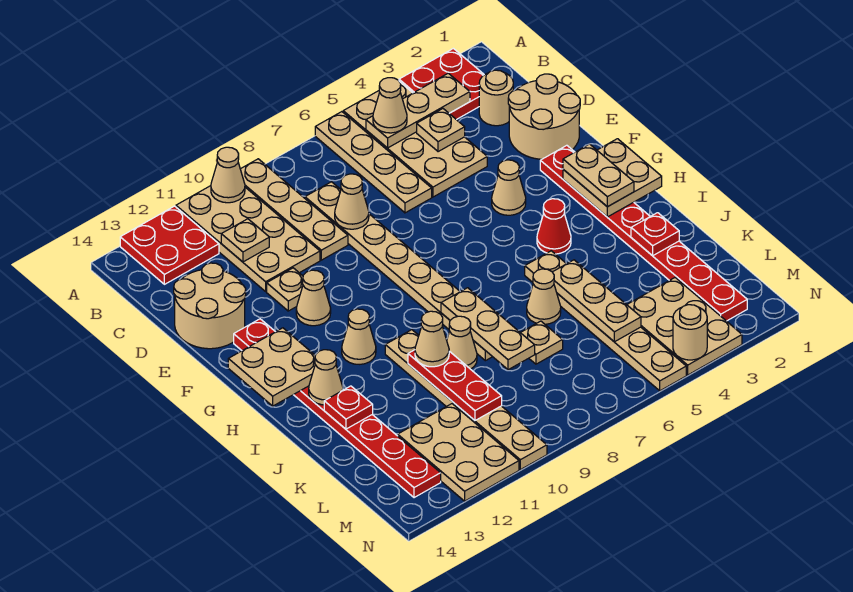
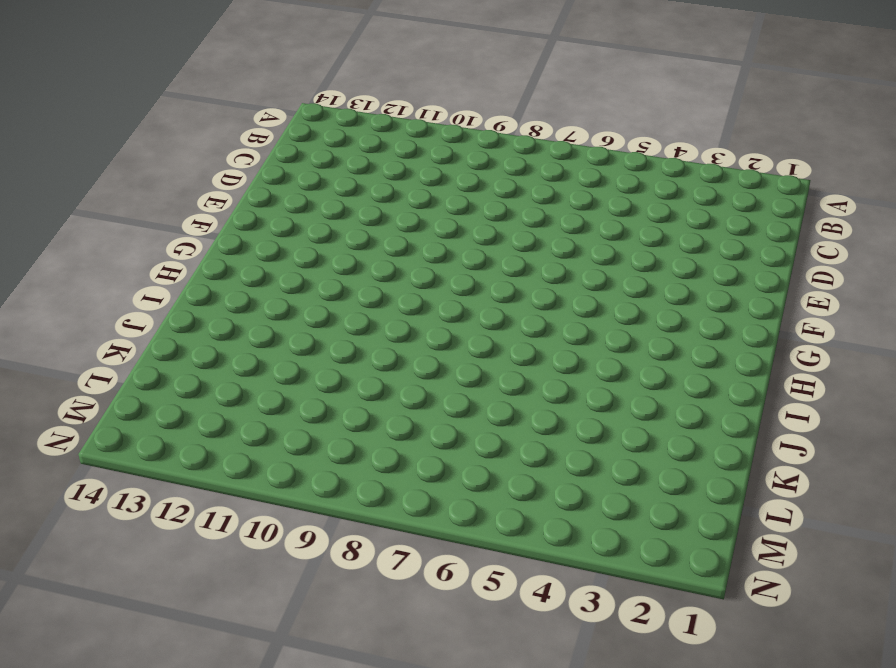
none -> red plate A2:B3 level 1
none -> tan plate A4:D5 level 1
none -> tan plate A6:D6 level 1
none -> tan plate A9:D9 level 1

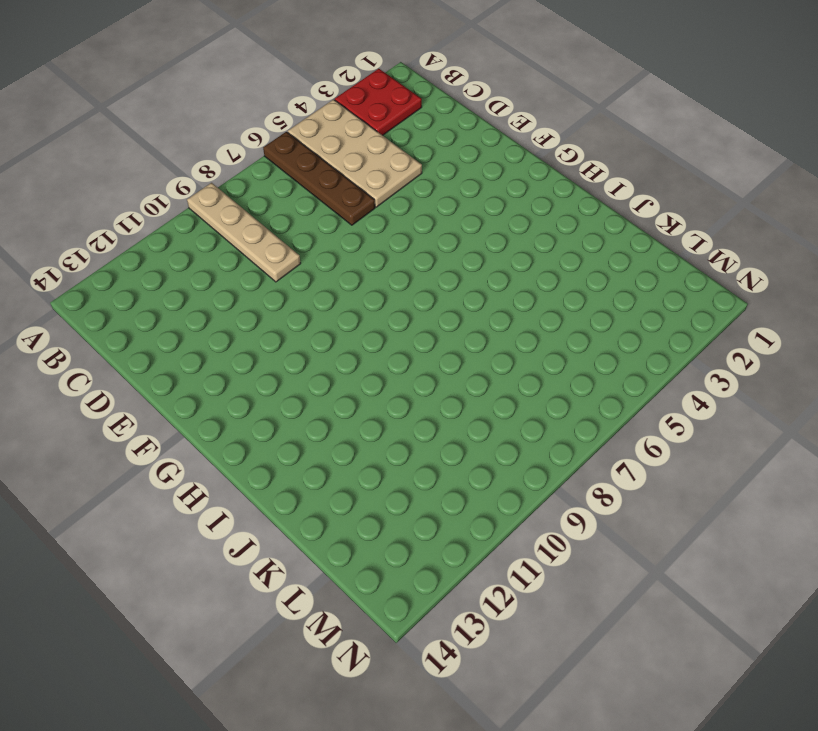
brown plate A6:D6 level 1 -> tan plate A6:D6 level 1
none -> tan plate A10:D11 level 1
none -> red plate A12:B13 level 1
none -> tan round brick C2 level 1
none -> tan plate C8:J8 level 1

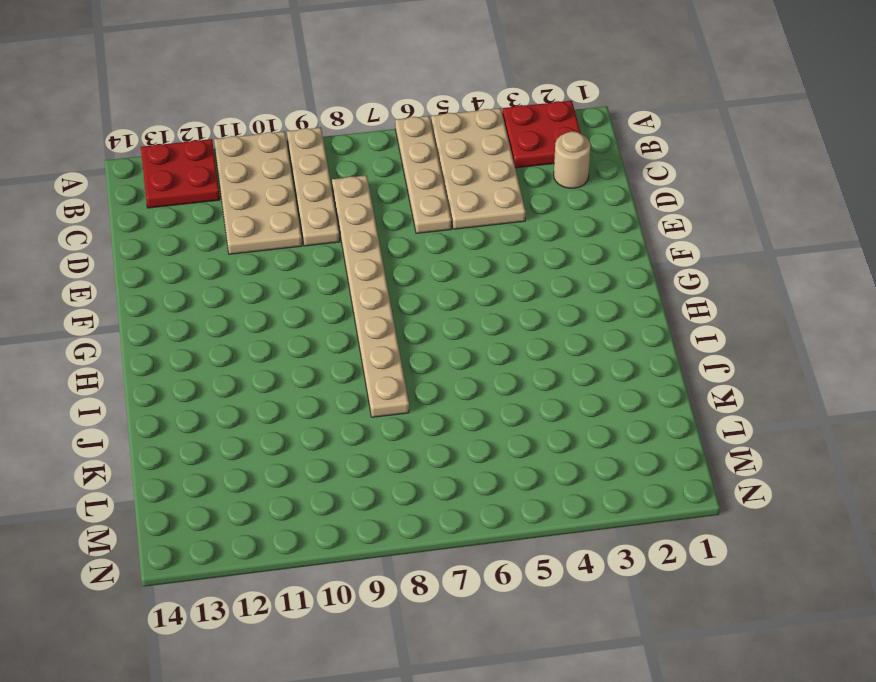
none -> tan round brick D1:E2 level 1
none -> tan round brick D13:E14 level 1
none -> tan plate E11 level 1
none -> red plate F2:M2 level 1

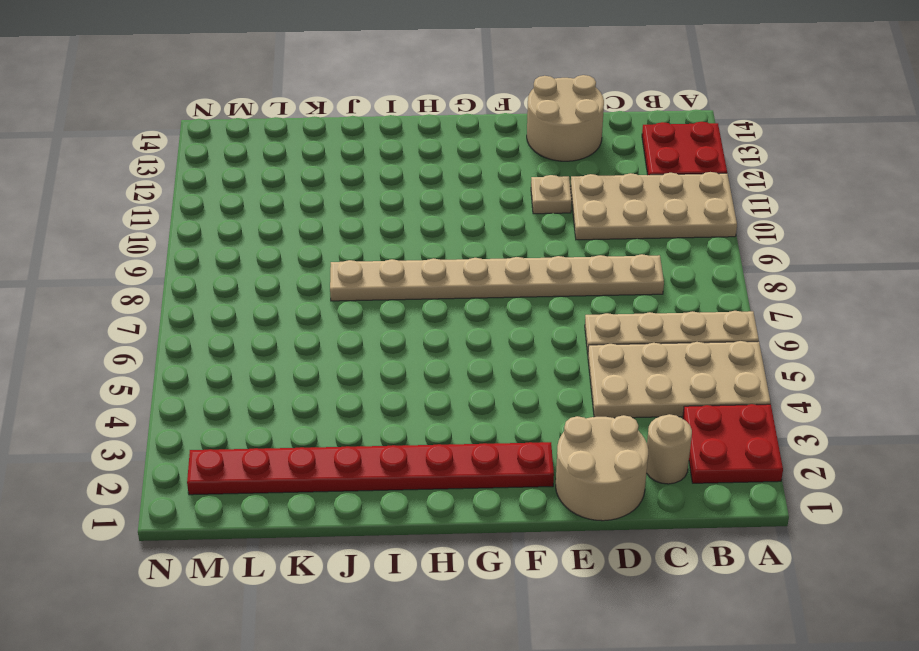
none -> tan plate A9:D9 level 1
none -> tan cone F4 level 1
none -> tan cone F11 level 1
none -> red plate F13:M13 level 1

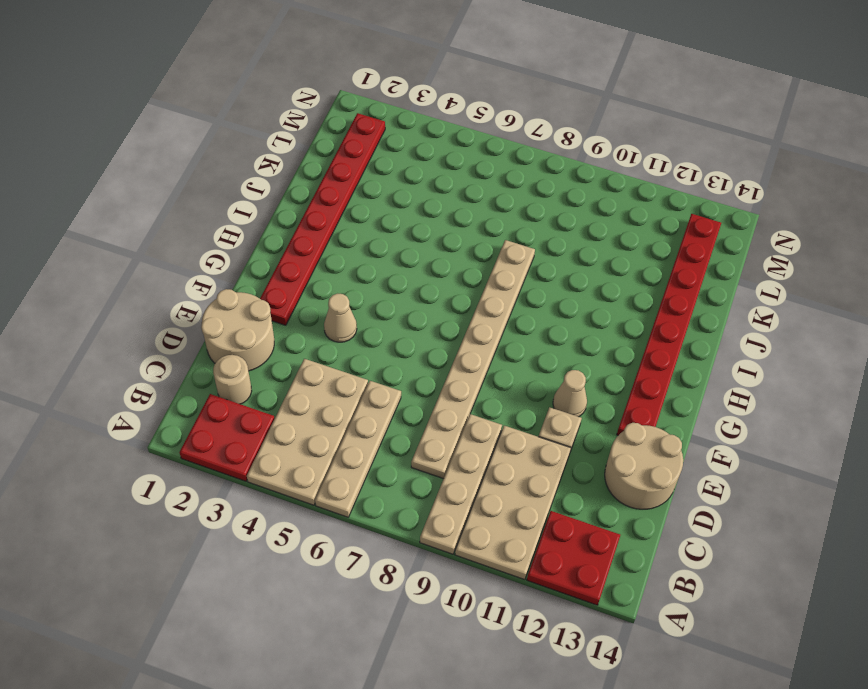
none -> red cone H4 level 1
none -> tan cone H11 level 1
none -> tan plate I5:N5 level 1
none -> tan plate I10:N10 level 1

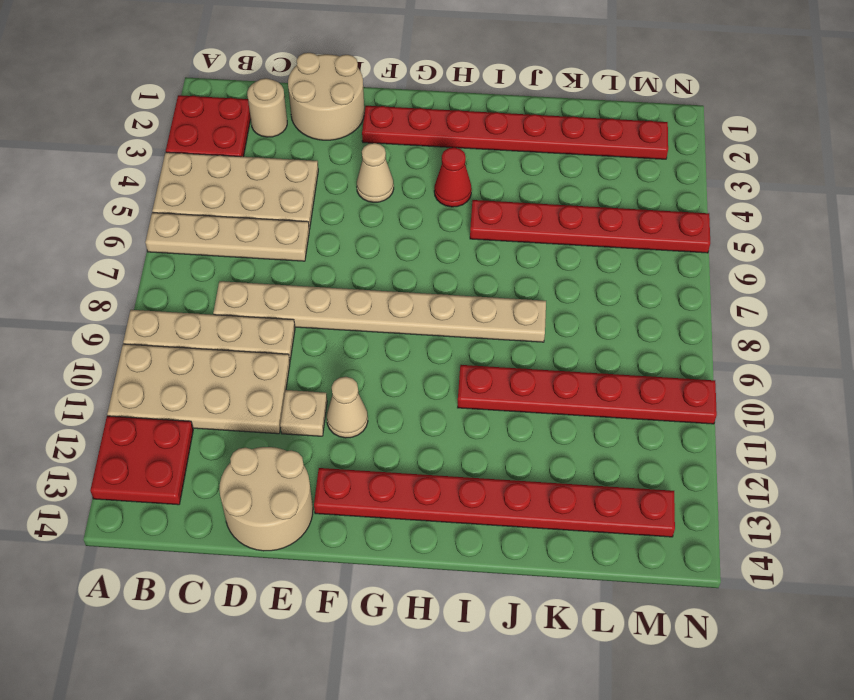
red plate I5:N5 level 1 -> tan plate I5:N5 level 1
red plate I10:N10 level 1 -> tan plate I10:N10 level 1
none -> tan cone H11 level 1
none -> tan cone J6 level 1
none -> tan cone J9 level 1
none -> tan plate K7 level 1

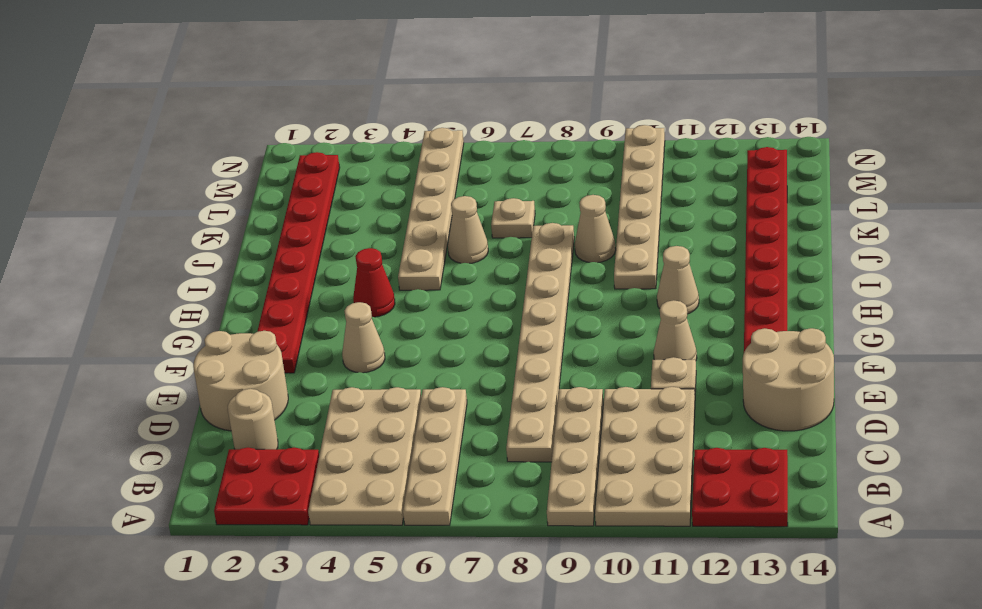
none -> tan plate L3:N4 level 1
none -> tan plate L11:N12 level 1
none -> tan cone A10 level 2
none -> tan plate B3:B5 level 2

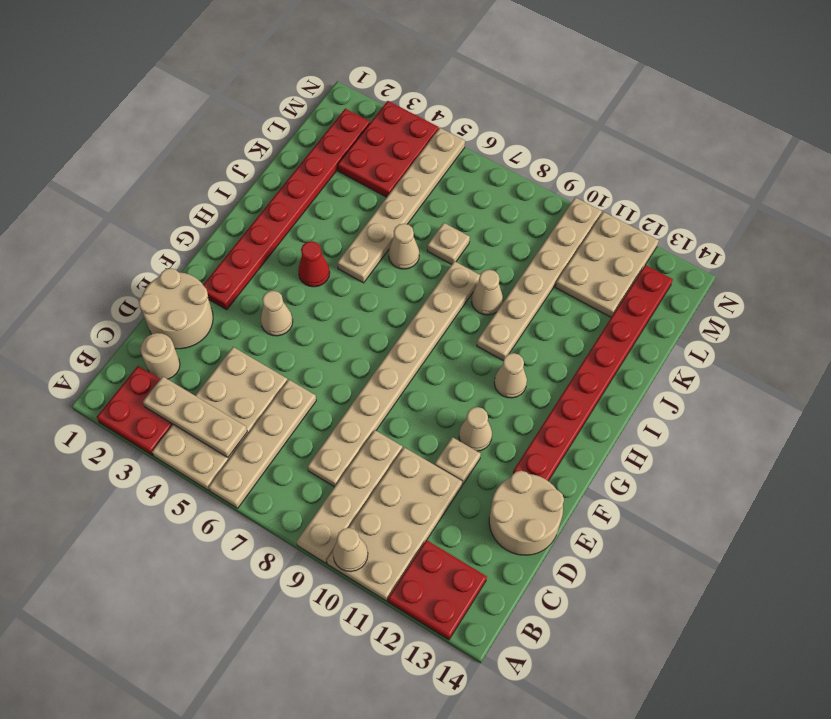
red plate L3:N4 level 1 -> tan plate L3:N4 level 1
none -> tan plate C4 level 2
none -> tan plate C11 level 2
none -> tan cone D8 level 2
none -> tan plate G1:H2 level 2

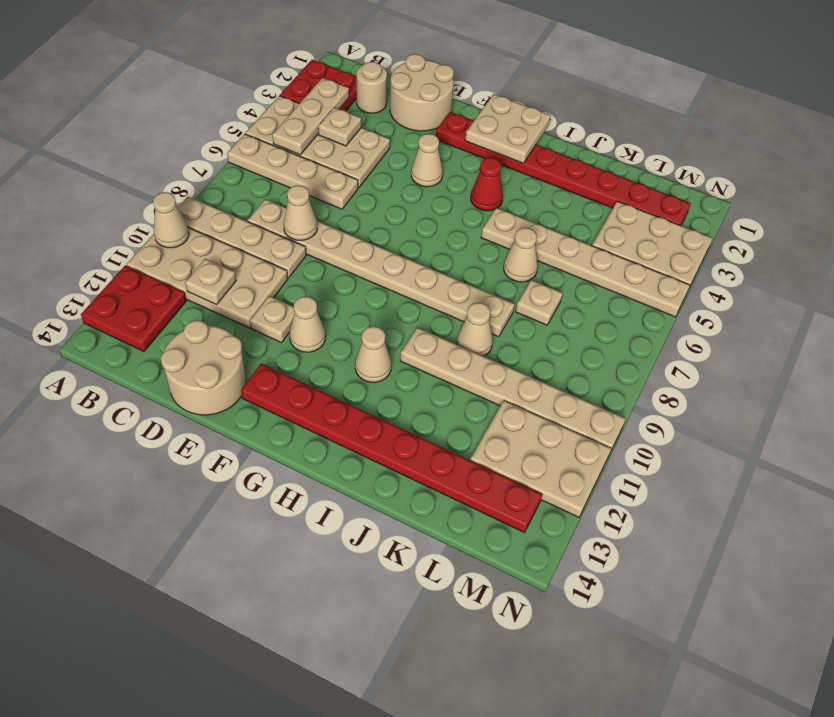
none -> tan plate G13:H14 level 2
none -> tan plate I8:K8 level 2
none -> tan cone I13 level 2
none -> red plate J2 level 2

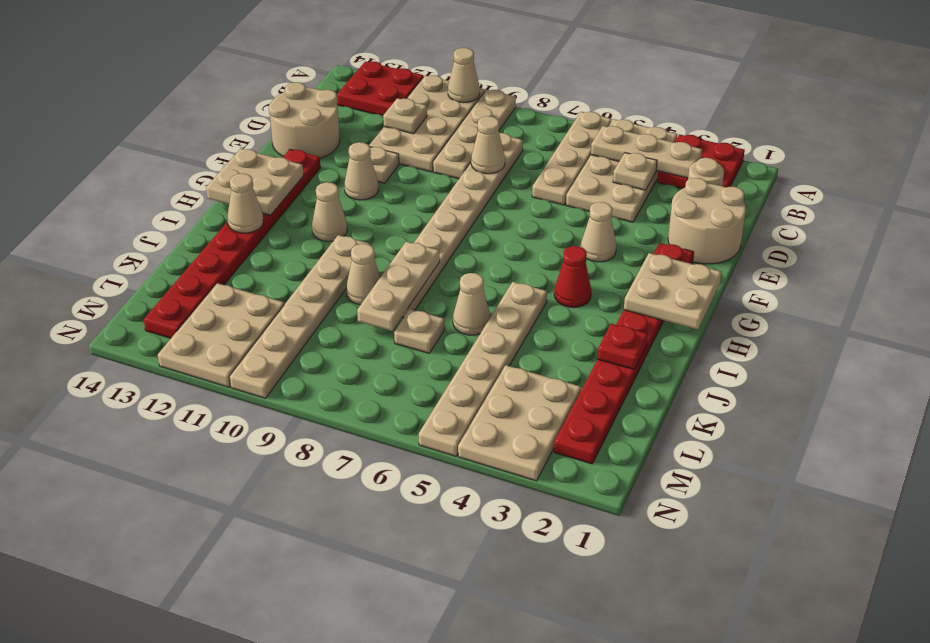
none -> tan plate J5:L5 level 2
none -> red plate J10:L10 level 2
none -> red plate J13 level 2
none -> tan round brick N4 level 2

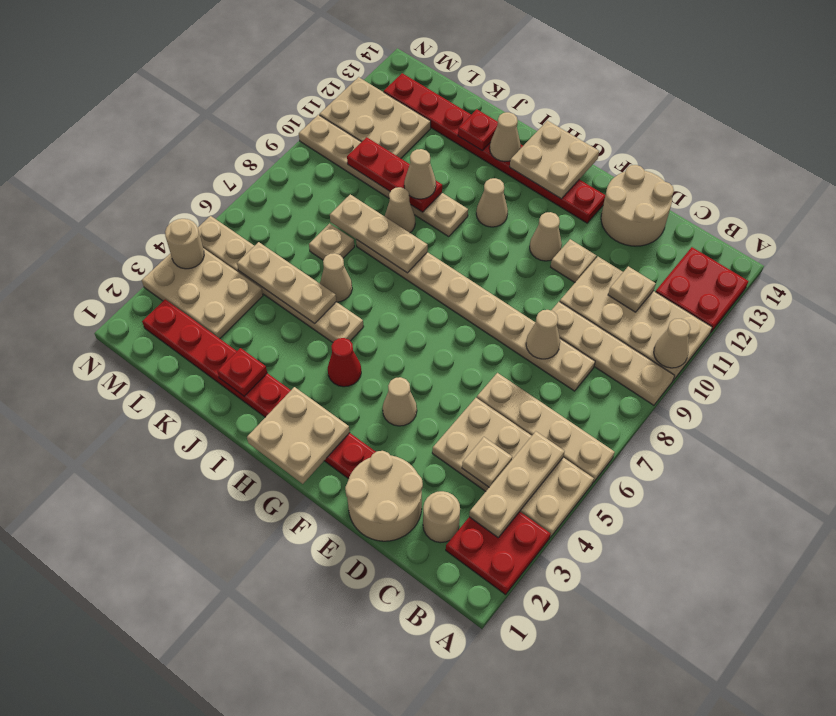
none -> tan cone B5 level 3
none -> tan plate G2:H2 level 3

